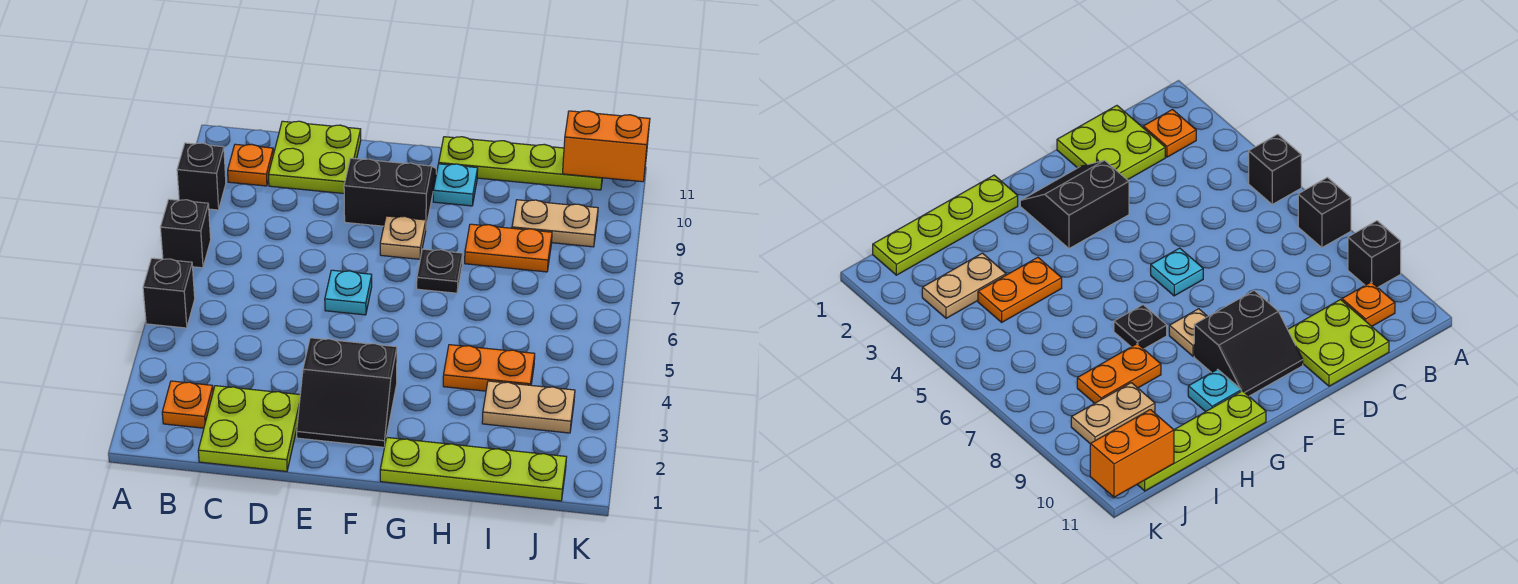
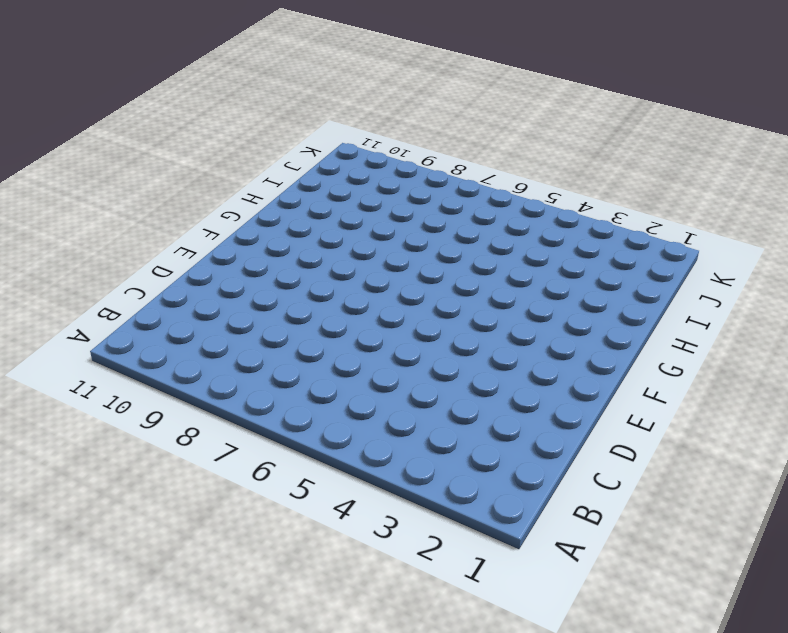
none -> black brick A5 level 1
none -> black brick A7 level 1
none -> black brick A9 level 1

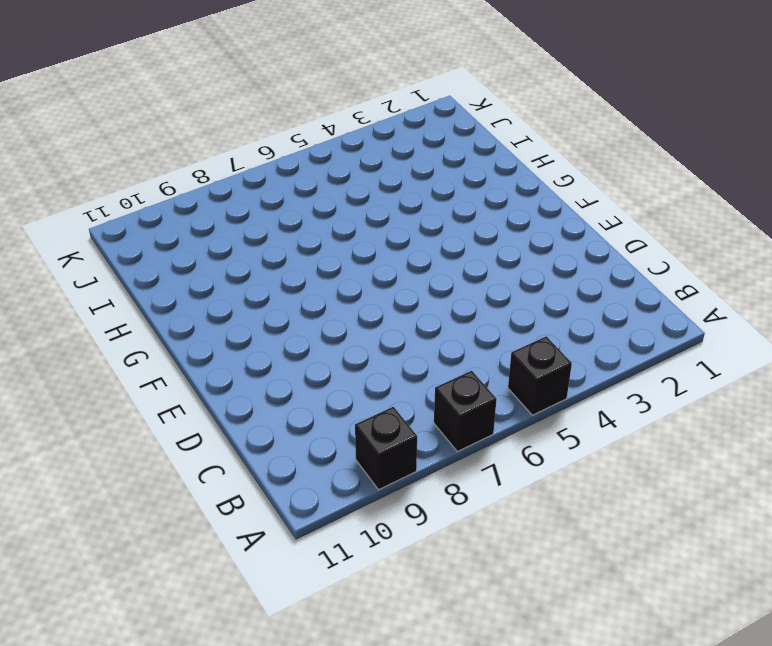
none -> orange plate B2 level 1
none -> orange plate B10 level 1
none -> lime plate C1:D2 level 1

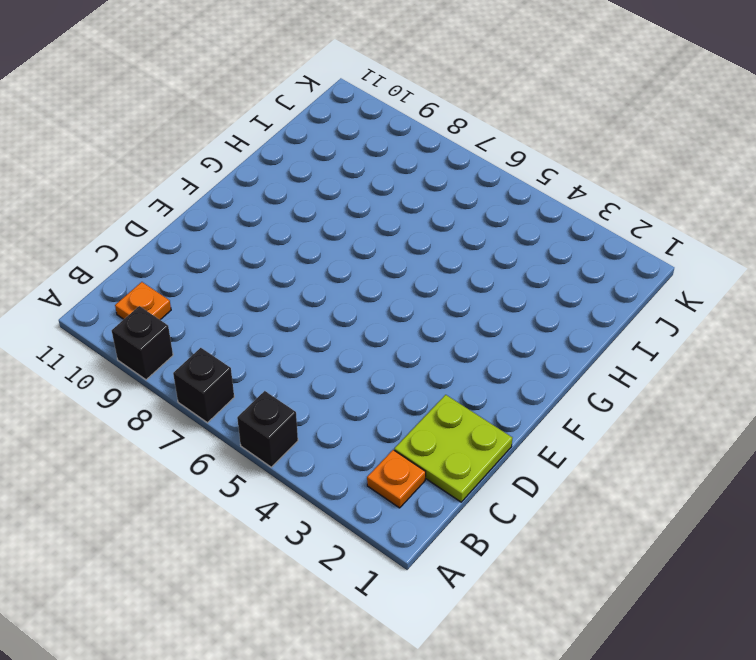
none -> lime plate C10:D11 level 1
none -> black slope E2:F3 level 1 top 3
none -> cyan plate E6 level 1

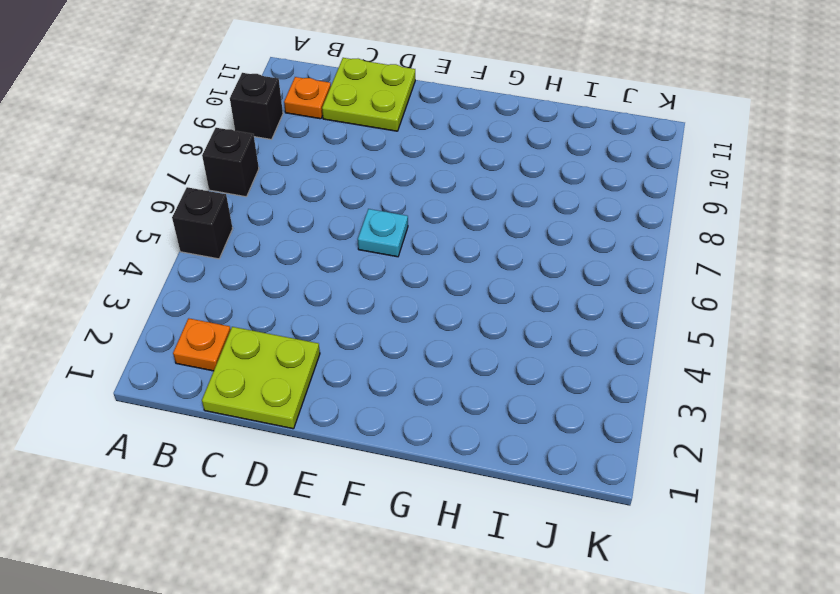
none -> black slope E2:F3 level 1 top 3
none -> black slope E9:F10 level 1 top 9
none -> tan plate F8 level 1

